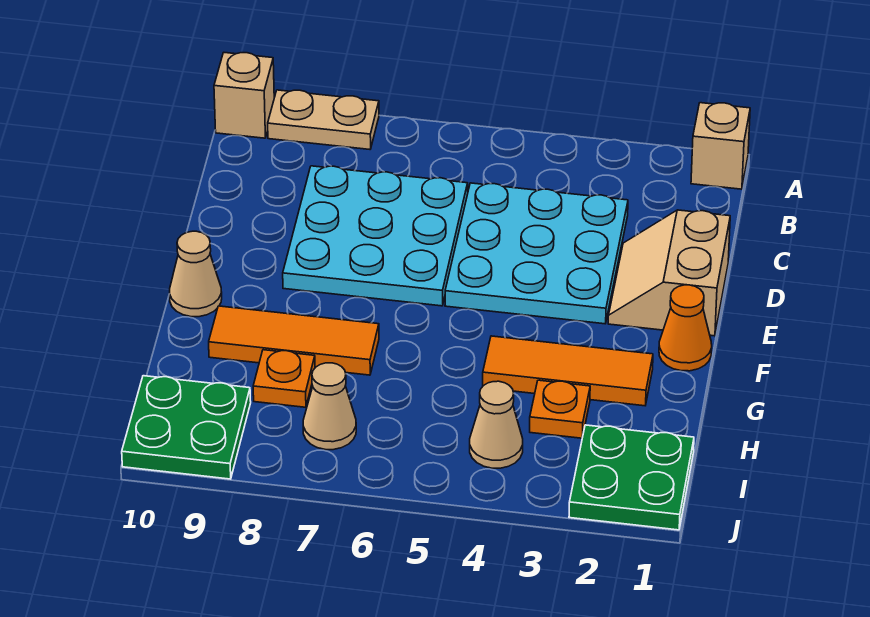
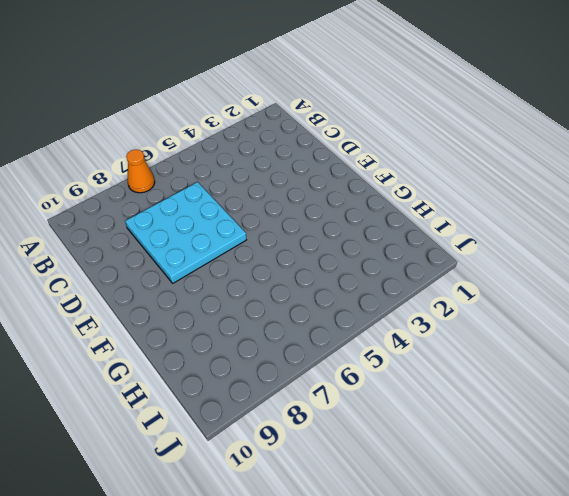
orange cone A7 level 1 -> orange cone F1 level 1
none -> tan brick A1 level 1
none -> tan plate A8:A9 level 1
none -> tan brick A10 level 1

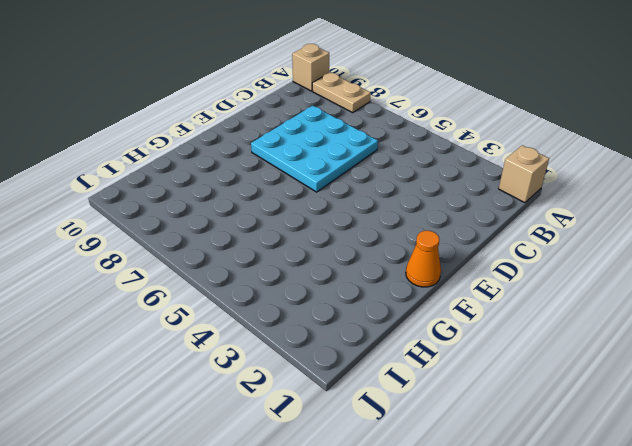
none -> cyan plate C3:E5 level 1
none -> tan slope D1:E2 level 1 top 1
none -> tan cone F10 level 1

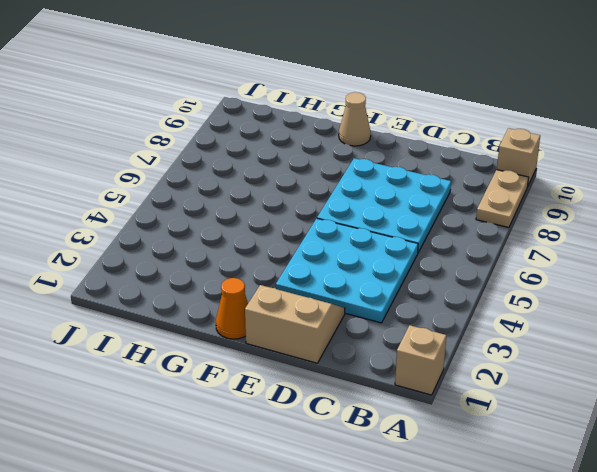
none -> orange tile G2:G4 level 1
none -> orange tile G7:G9 level 1
none -> orange plate H3 level 1

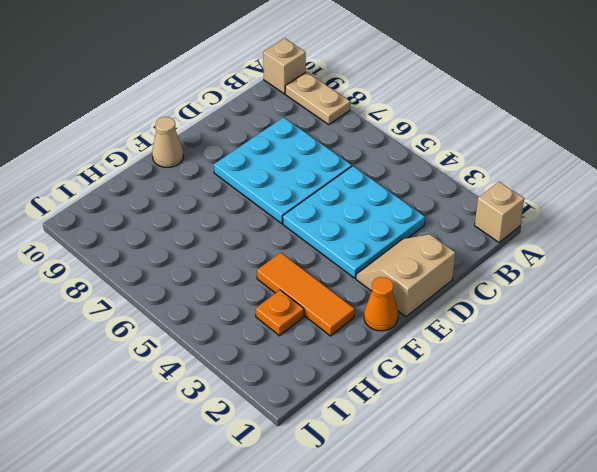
none -> orange tile G7:G9 level 1
none -> orange plate H8 level 1
none -> green plate I1:J2 level 1

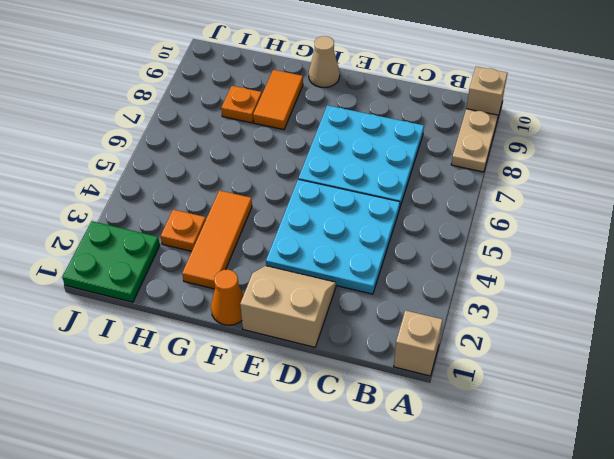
orange tile G8:G9 level 1 -> orange tile G7:G9 level 1
none -> tan cone I4 level 1
none -> tan cone I7 level 1
none -> green plate I9:J10 level 1

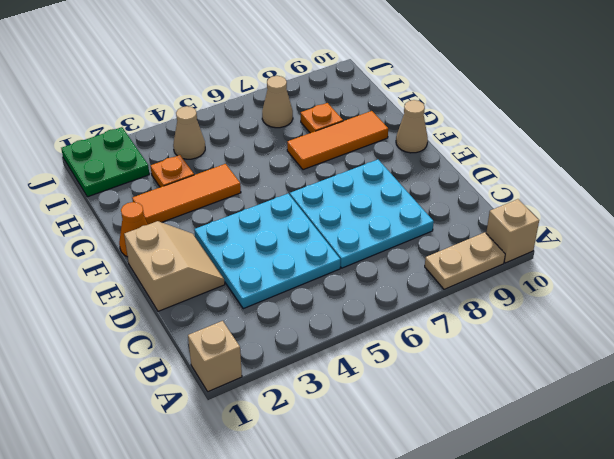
none -> green plate I9:J10 level 1

